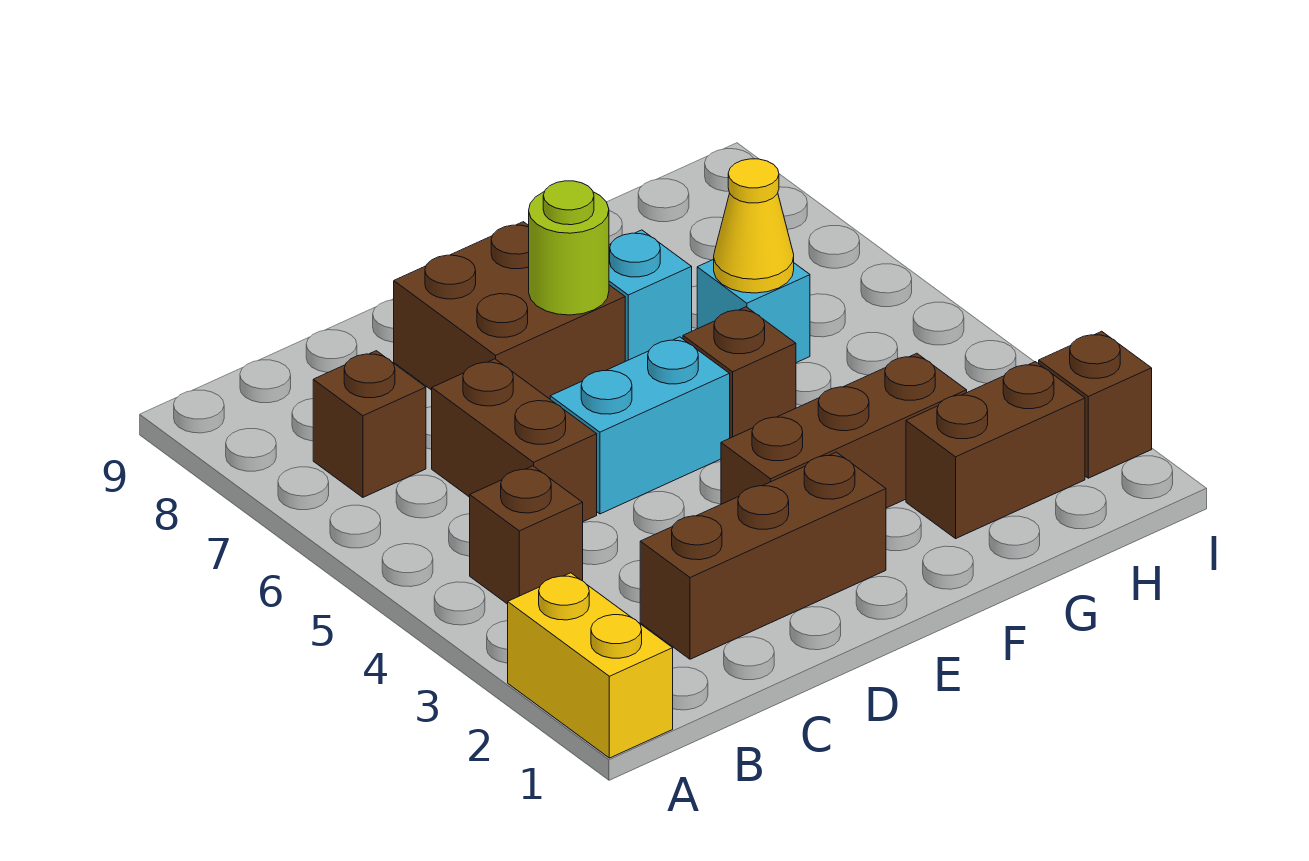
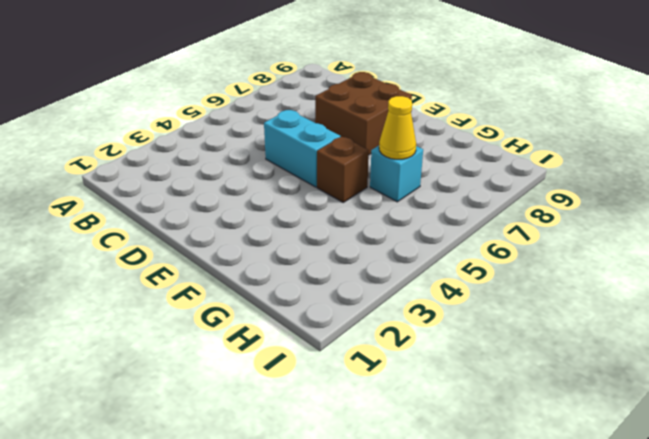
none -> yellow brick A1:A2 level 1
none -> brown brick B4 level 1
none -> brown brick B7 level 1

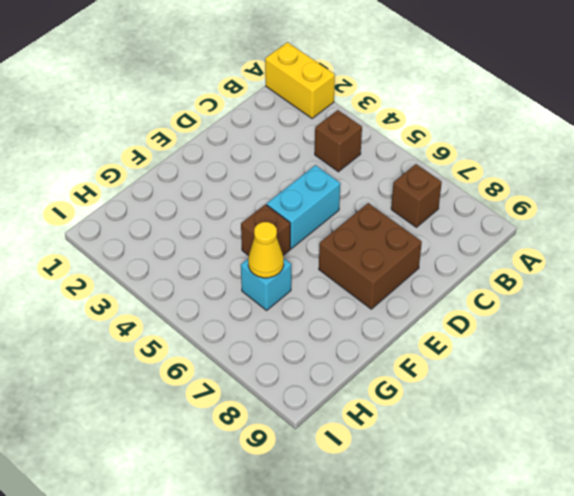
none -> brown brick C2:E2 level 1
none -> brown brick C5:C6 level 1
none -> brown brick E3:G3 level 1

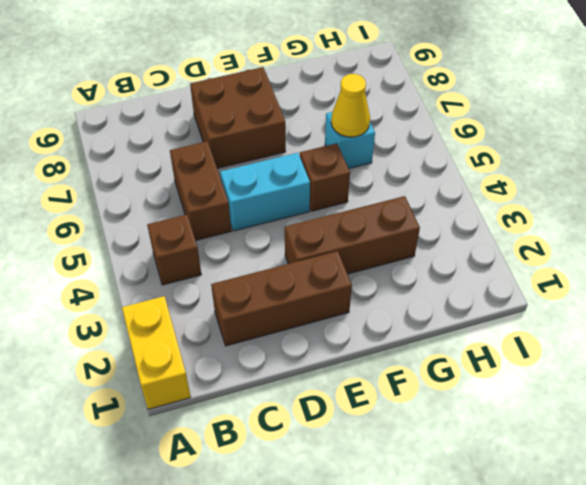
none -> brown brick B7 level 1
none -> cyan brick F7 level 1
none -> brown brick G2:H2 level 1

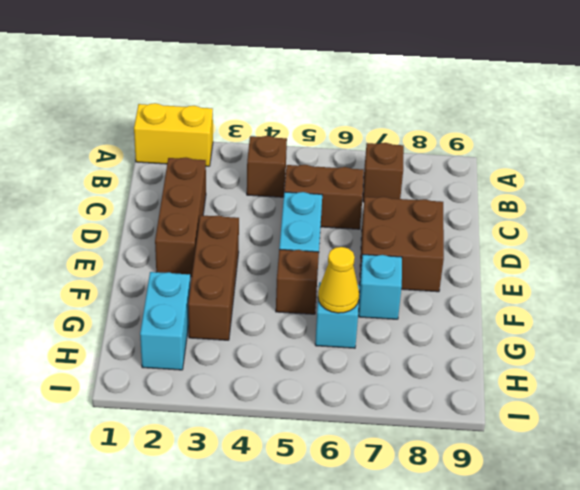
cyan brick G2:H2 level 1 -> brown brick G2:H2 level 1
none -> brown brick I2 level 1
none -> lime round brick E7 level 2

